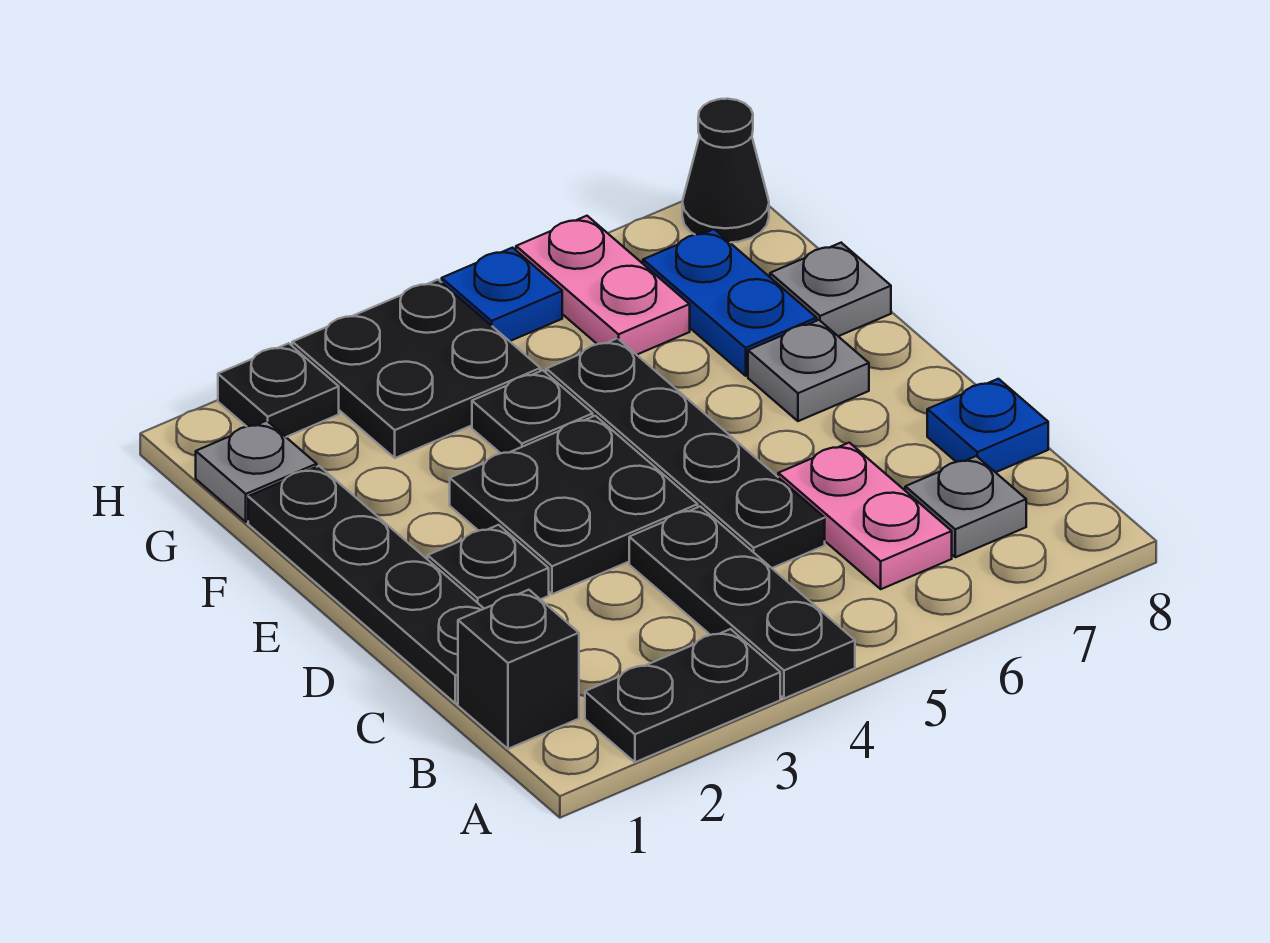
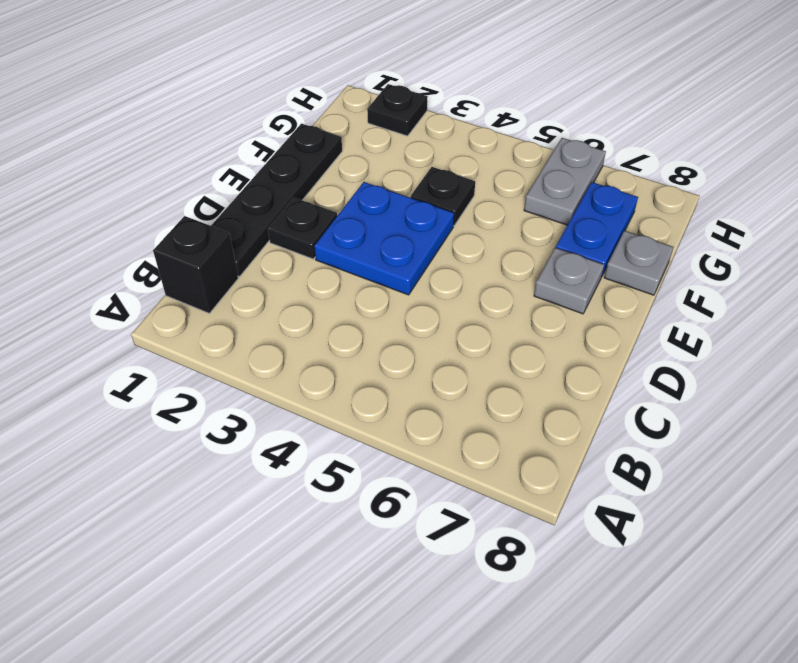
blue plate D3:E4 level 1 -> black plate D3:E4 level 1
grey plate G6:H6 level 1 -> pink plate G6:H6 level 1
none -> black plate A2:A3 level 1
none -> black plate A4:C4 level 1
none -> pink plate B6:C6 level 1

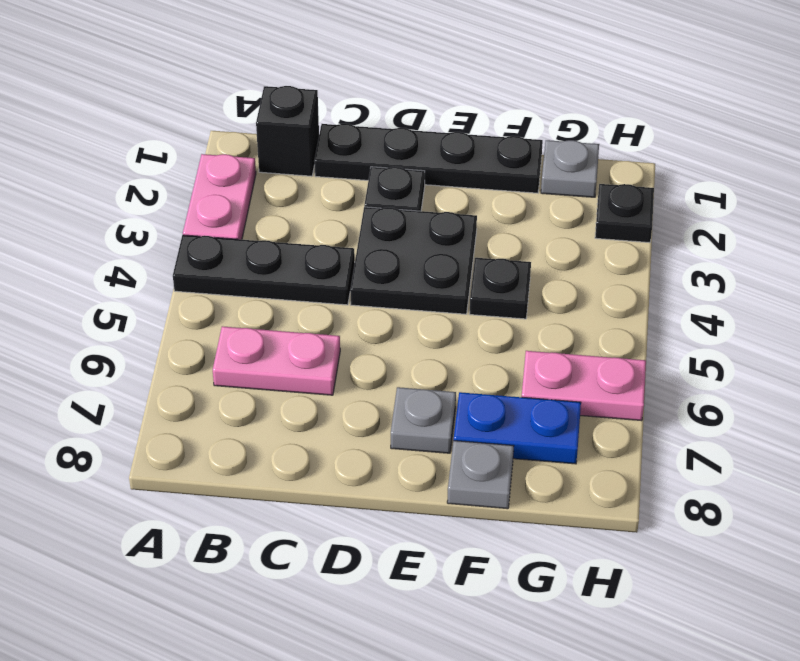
pink plate A2:A3 level 1 -> black plate A2:A3 level 1
none -> grey plate B7 level 1
none -> black plate C5:F5 level 1
none -> blue plate C8 level 1

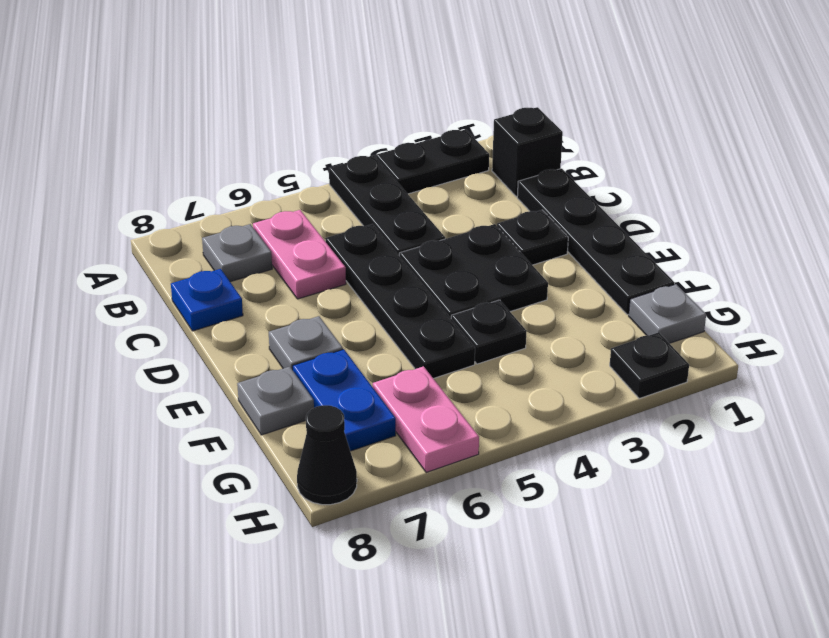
none -> black plate G3:H4 level 1
none -> blue plate H5 level 1

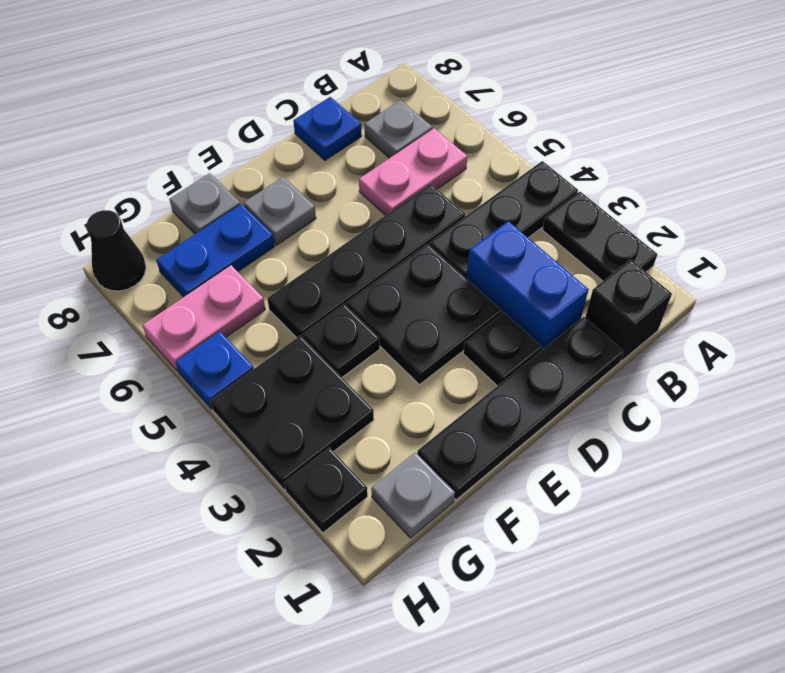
blue brick C2:C3 level 1 -> none

